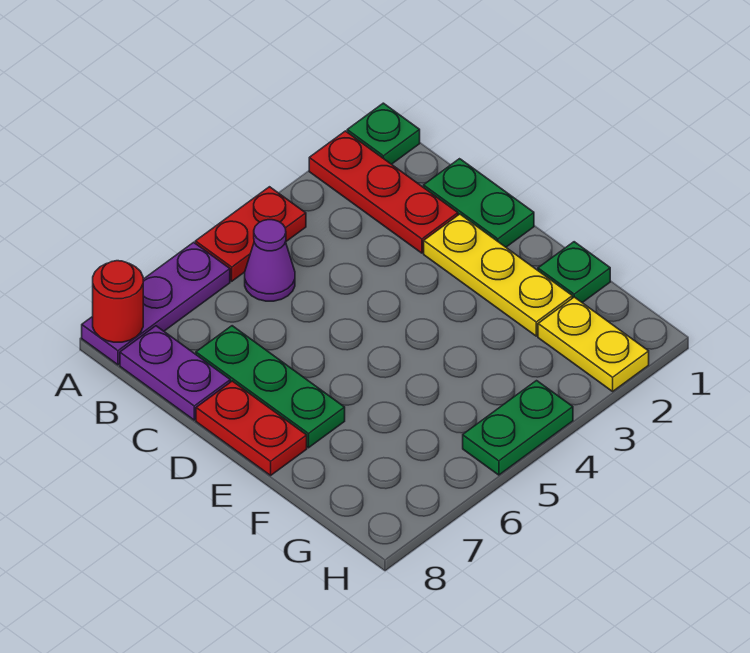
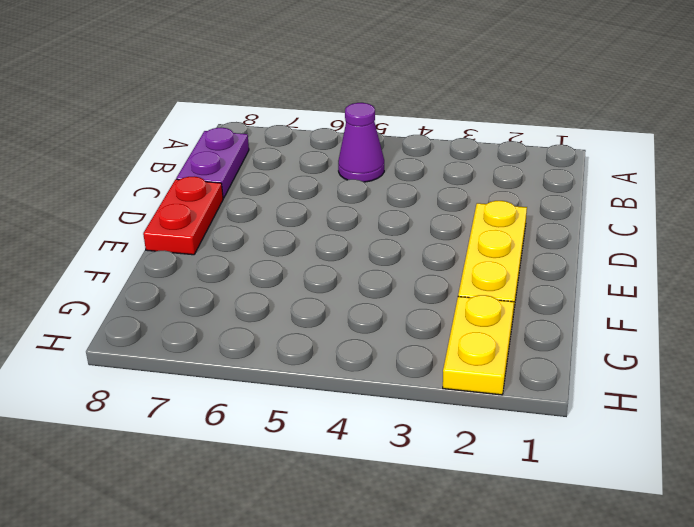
none -> green plate A1 level 1
none -> red plate A2:C2 level 1
none -> red plate A4:A5 level 1

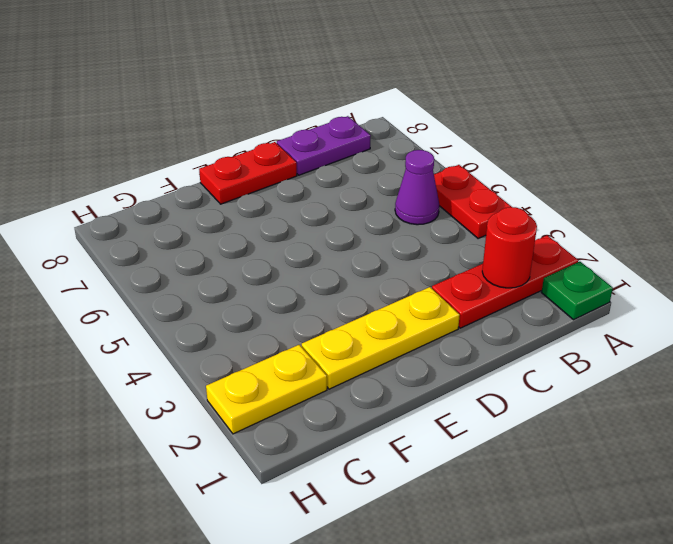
red round brick B2 level 2 -> red round brick A8 level 2
none -> purple plate A6:A8 level 1
none -> green plate C1:D1 level 1
none -> green plate C7:E7 level 1

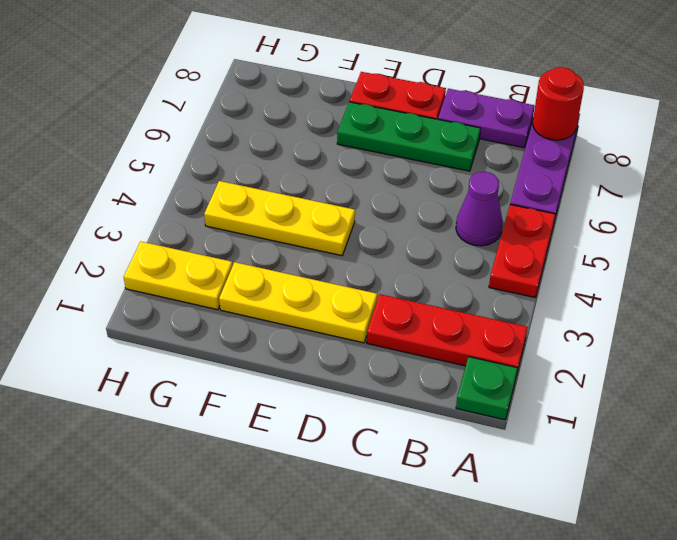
yellow plate E4:G4 level 1 -> none
none -> green plate C1:D1 level 1
none -> green plate F1 level 1
none -> green plate H4:H5 level 1

